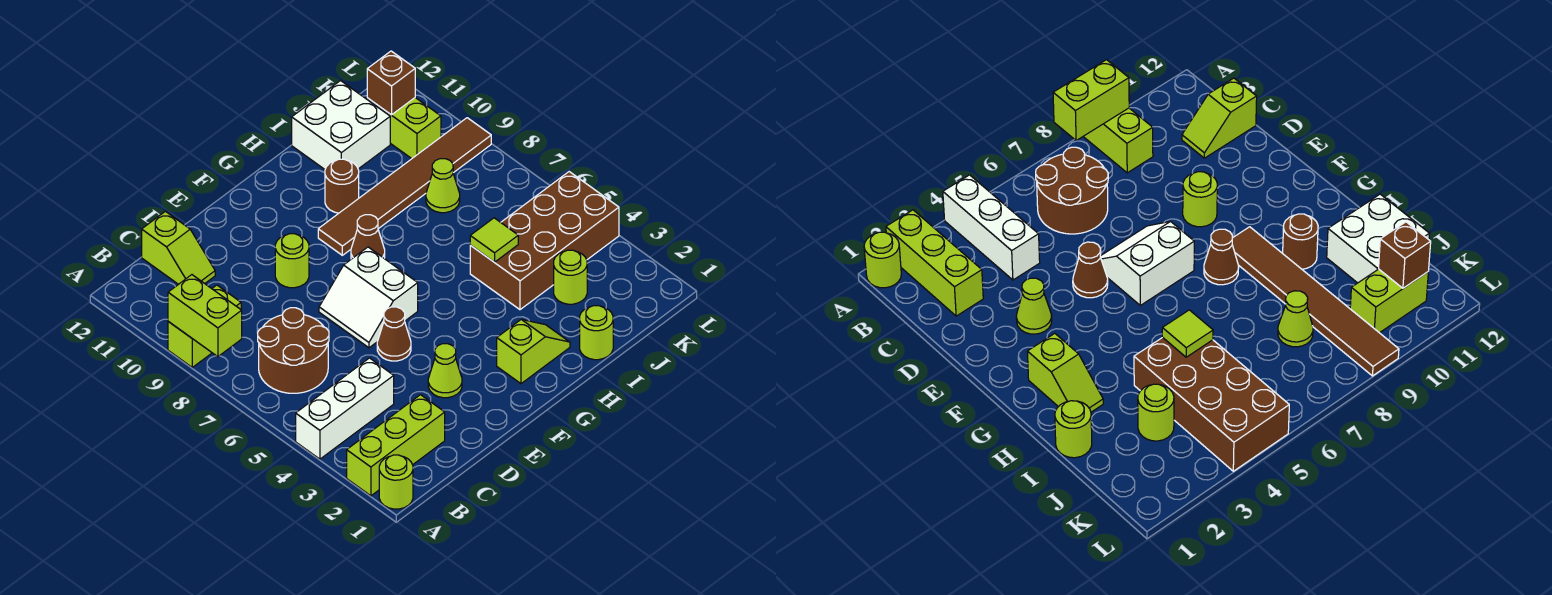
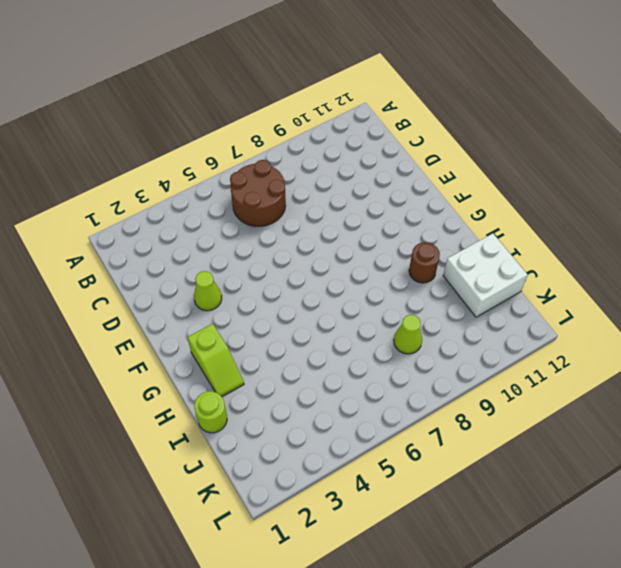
none -> lime round brick A1 level 1
none -> lime brick A2:C2 level 1
none -> white brick A4:C4 level 1

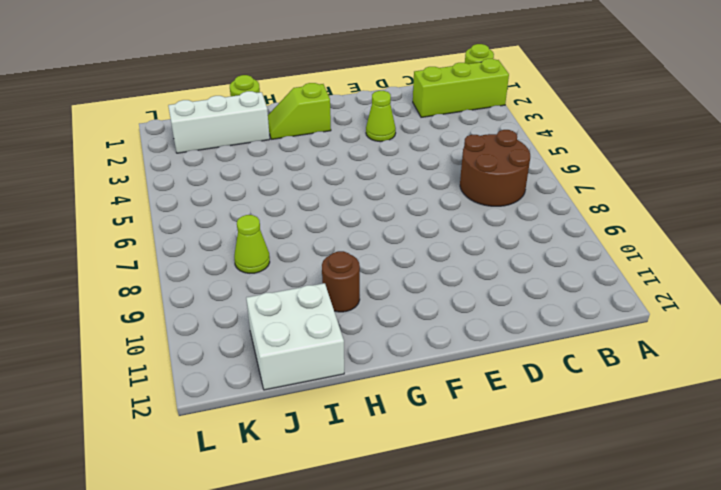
white brick I2:K2 level 1 -> white brick A4:C4 level 1
none -> lime brick A9:B9 level 1
none -> lime slope C11:C12 level 1 top 12
none -> brown cone E5 level 1

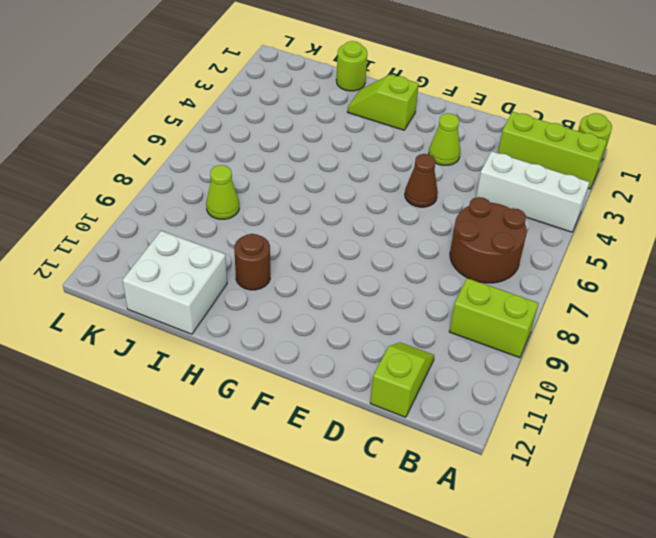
none -> white slope E6:F7 level 1 top F
none -> lime round brick E9 level 1
none -> brown cone G8 level 1

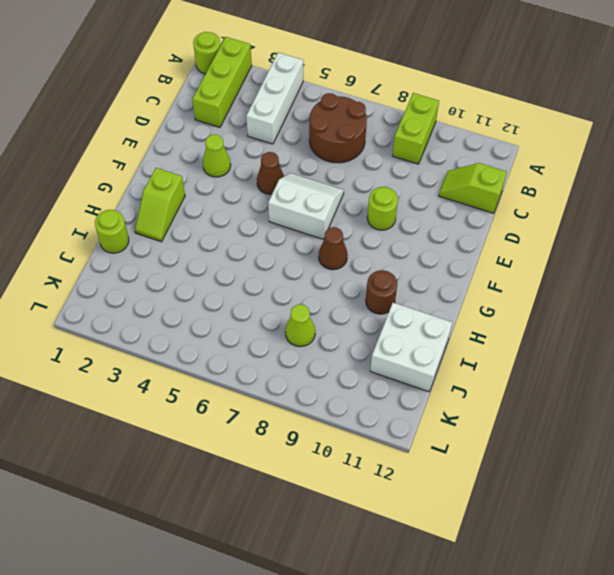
none -> brown tile G9:L9 level 1
none -> brown brick I4:L5 level 1
none -> lime round brick J3 level 1

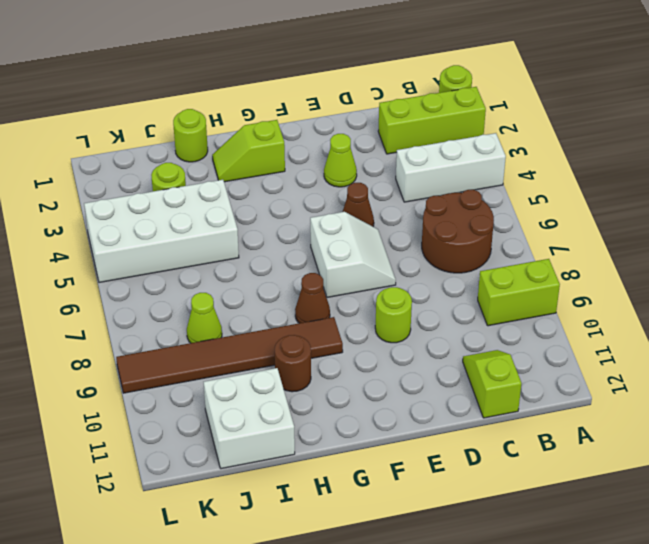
white brick I4:L5 level 1 -> brown brick I4:L5 level 1
none -> lime brick K10:K11 level 1
none -> lime brick A8:A9 level 2
none -> lime tile I5 level 2

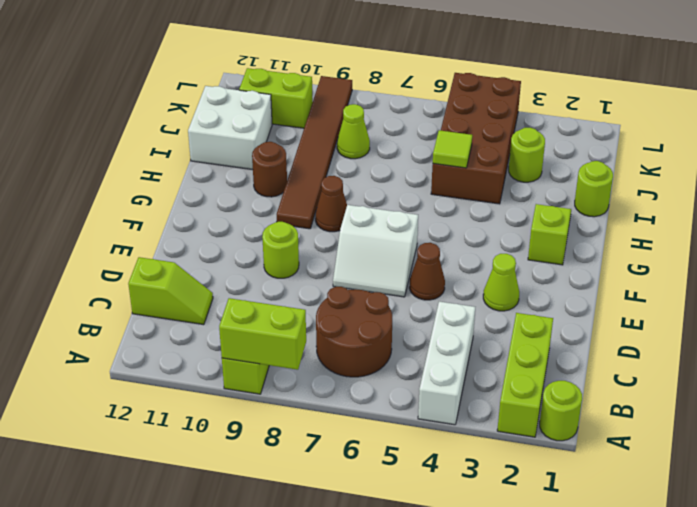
none -> brown brick K11 level 2

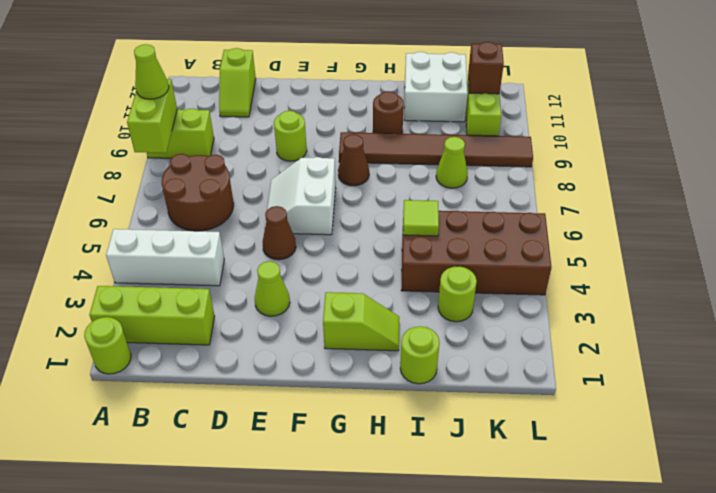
lime cone A9 level 3 -> none

